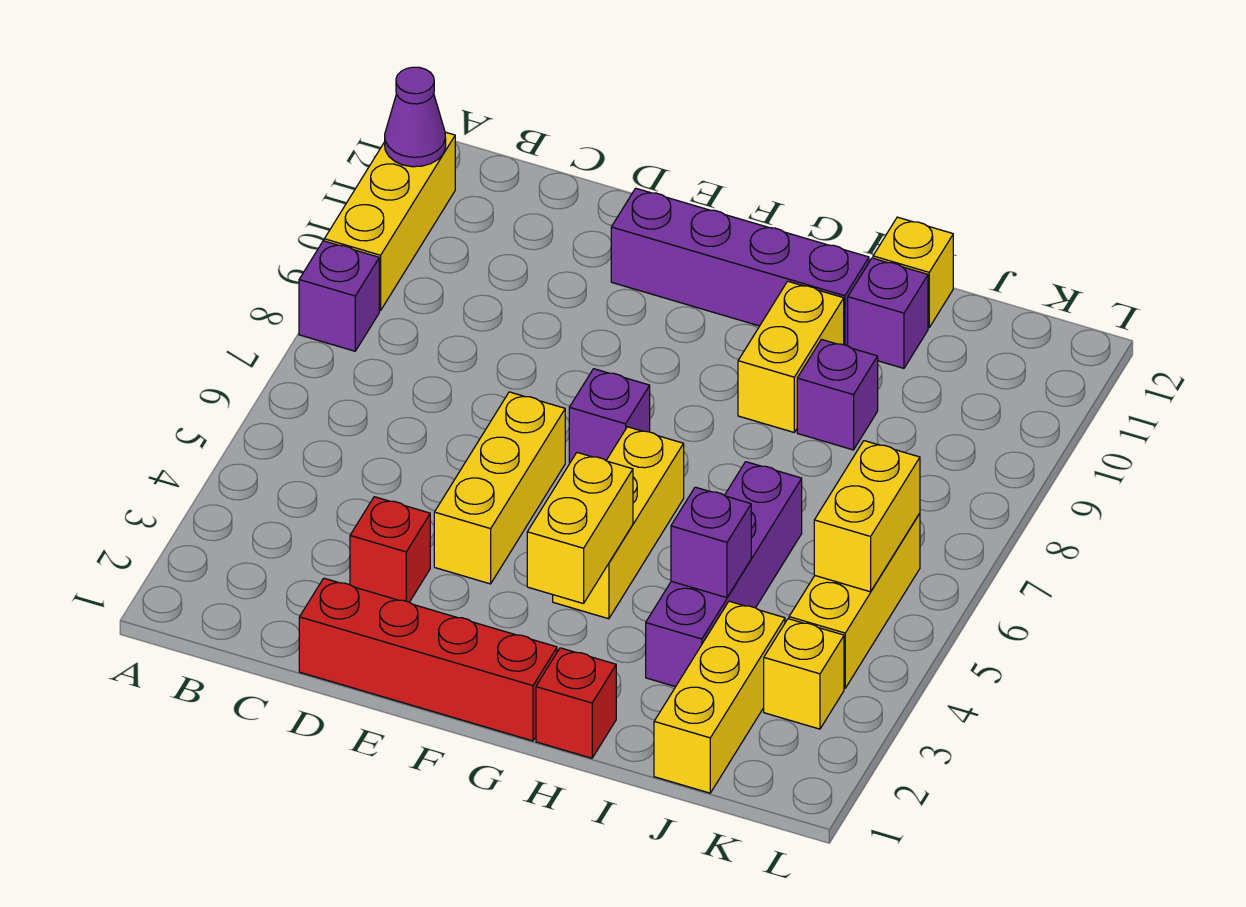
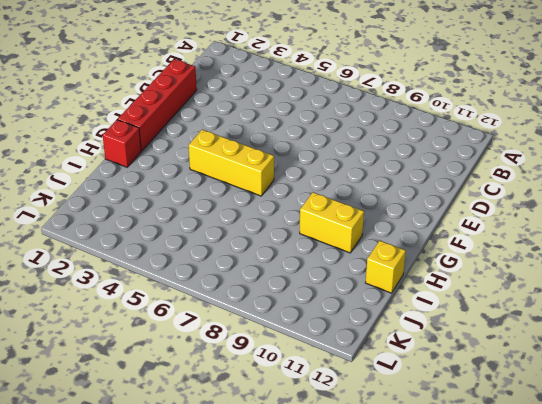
none -> purple brick A8 level 1
none -> yellow brick A9:A11 level 1
none -> red brick D3 level 1

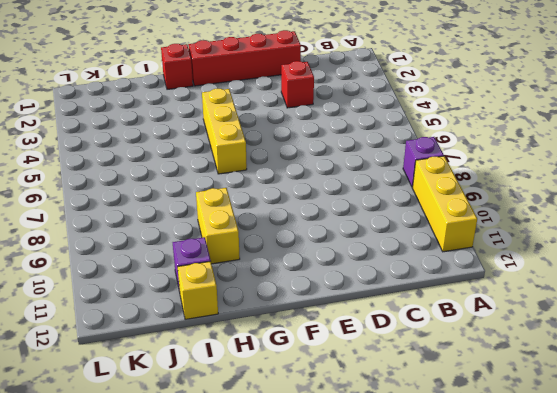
none -> yellow brick E4:E6 level 1
none -> purple brick E11:H11 level 1
none -> purple brick F7 level 1

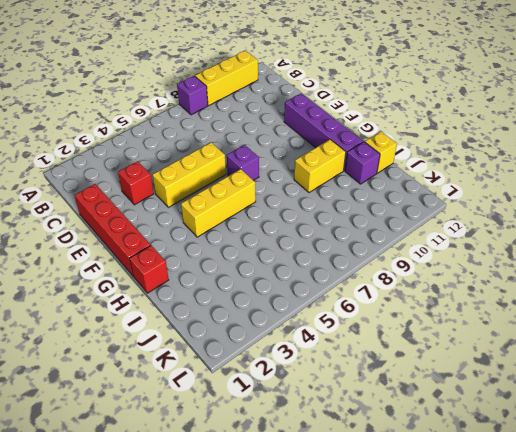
none -> purple brick I3:I6 level 1
none -> purple brick I9 level 1
none -> yellow brick J1:J3 level 1

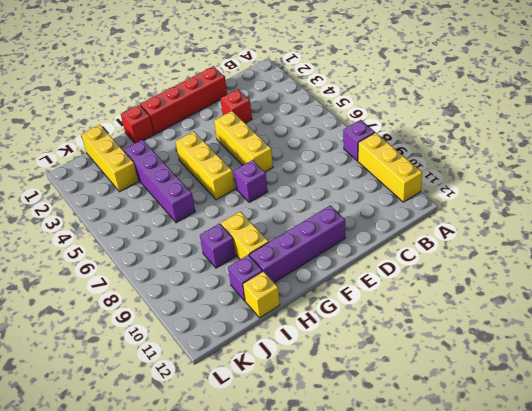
none -> yellow brick K3 level 1
none -> yellow brick K4:K6 level 1
none -> purple cone A11 level 2

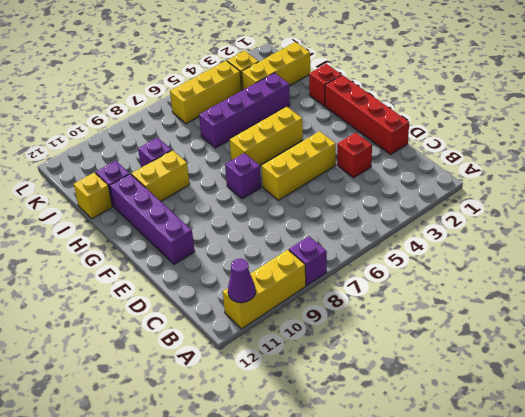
none -> yellow brick G3:G4 level 2
none -> purple brick I4 level 2
none -> yellow brick K5:K6 level 2

